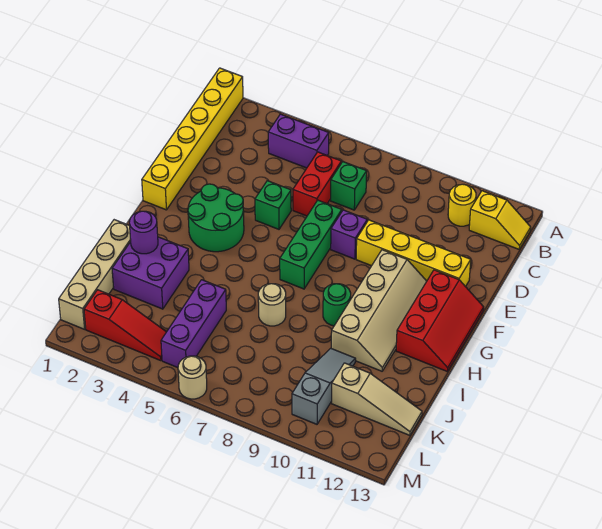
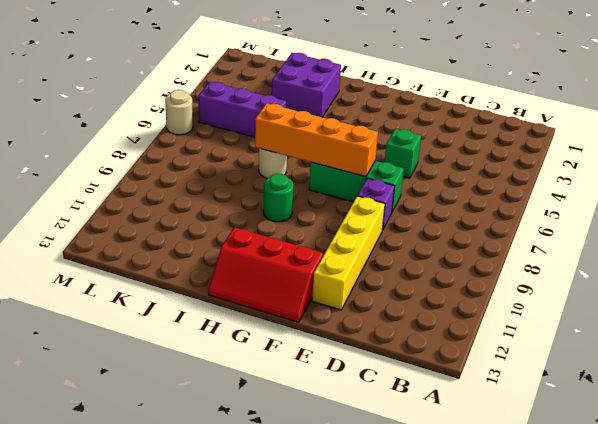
orange brick F7:I7 level 2 -> none
none -> yellow brick A1:F1 level 1
none -> purple brick B4:B5 level 1
none -> yellow round brick B11 level 1

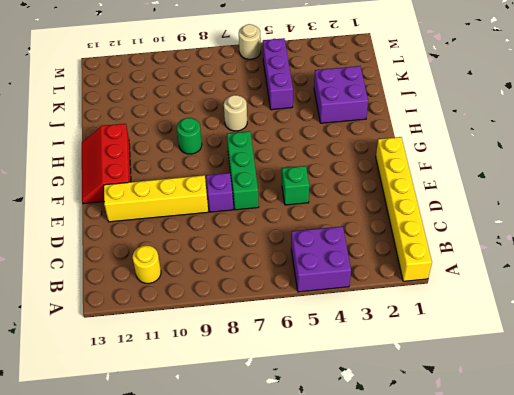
purple brick A4:B5 level 1 -> purple brick B4:B5 level 1
none -> yellow slope B12:B13 level 1 top 12
none -> red brick C6:D6 level 1
none -> green brick C7 level 1

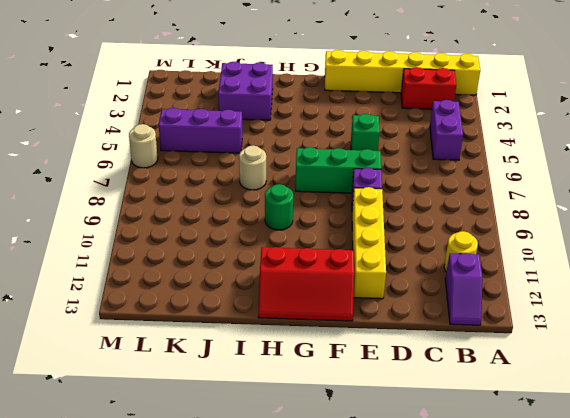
red brick B2:C2 level 1 -> red brick C6:D6 level 1
purple slope B12:B13 level 1 top 12 -> yellow slope B12:B13 level 1 top 12
none -> green brick C7 level 1
none -> green round brick F3:G4 level 1
none -> tan slope F10:I11 level 1 top 10

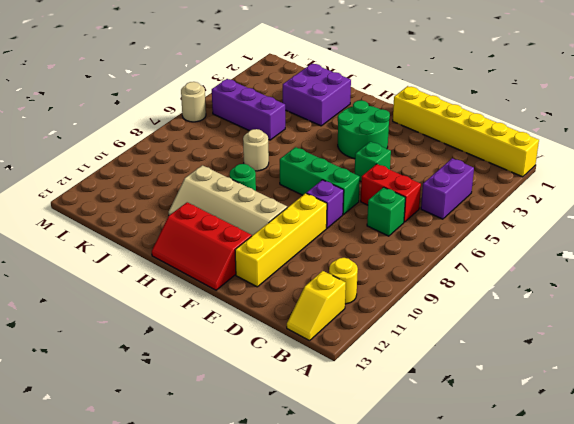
none -> tan brick I1:L1 level 1
none -> grey slope J10:L10 level 1 top L
none -> tan slope K11:K13 level 1 top 11

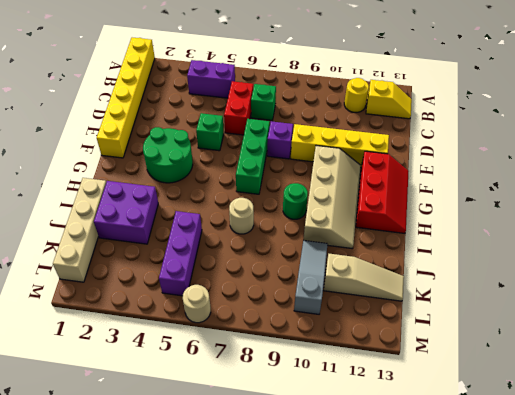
none -> red slope L2:L4 level 1 top 2
none -> purple round brick I2 level 2

